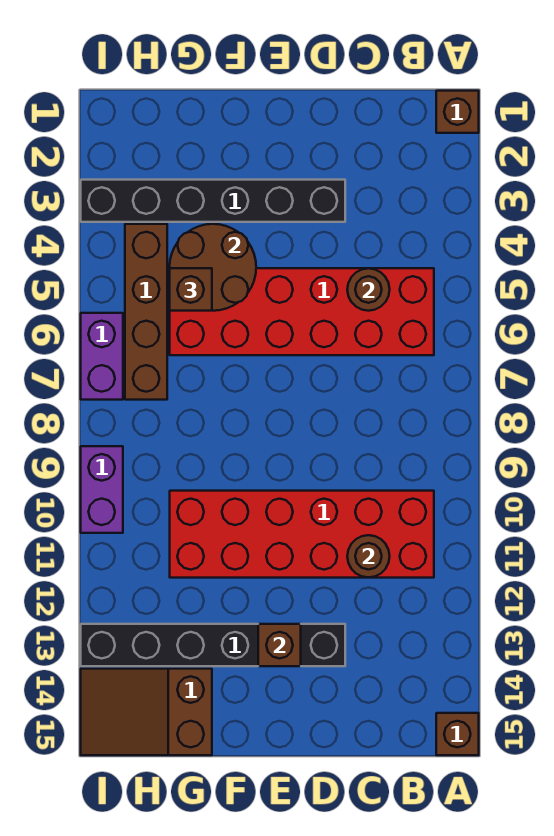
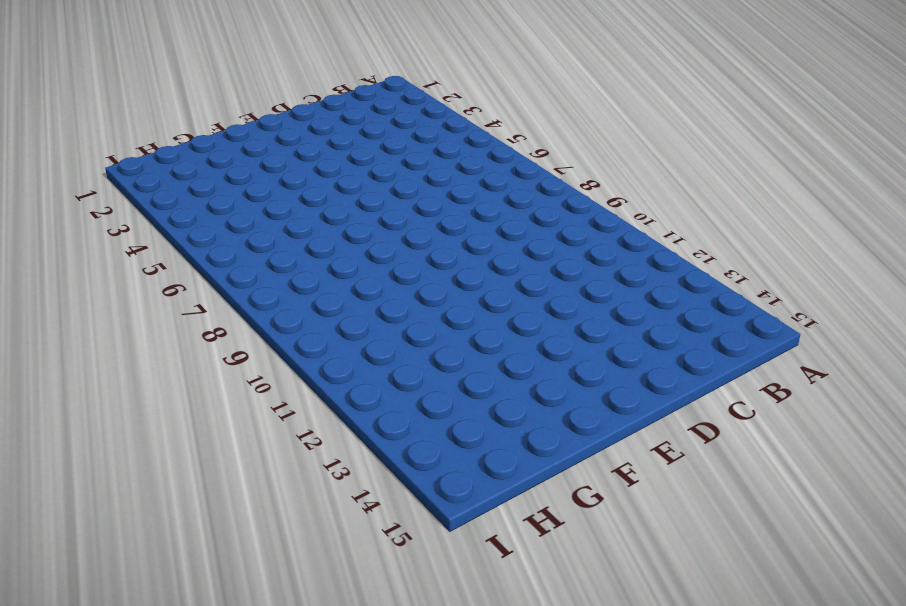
none -> brown brick A1 level 1
none -> brown brick A15 level 1
none -> red brick B5:G6 level 1

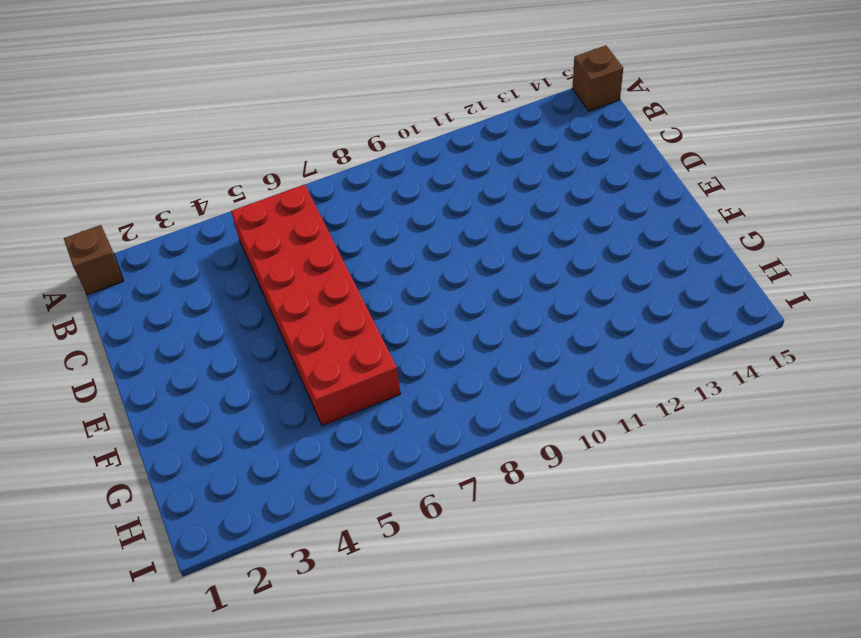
none -> red brick B10:G11 level 1
none -> black brick D3:I3 level 1
none -> black brick D13:I13 level 1

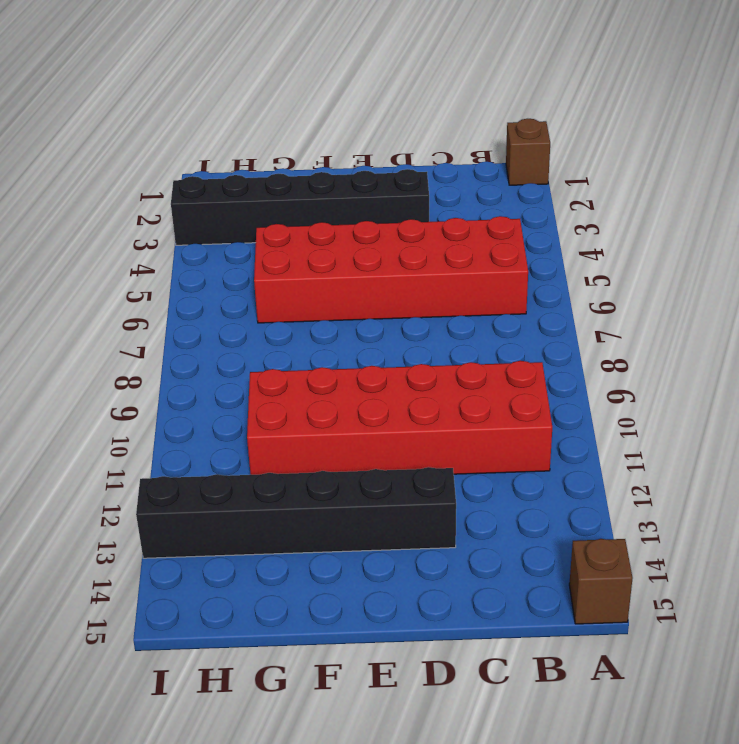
none -> brown slope G14:I15 level 1 top G
none -> brown brick H4:H7 level 1
none -> purple brick I6:I7 level 1

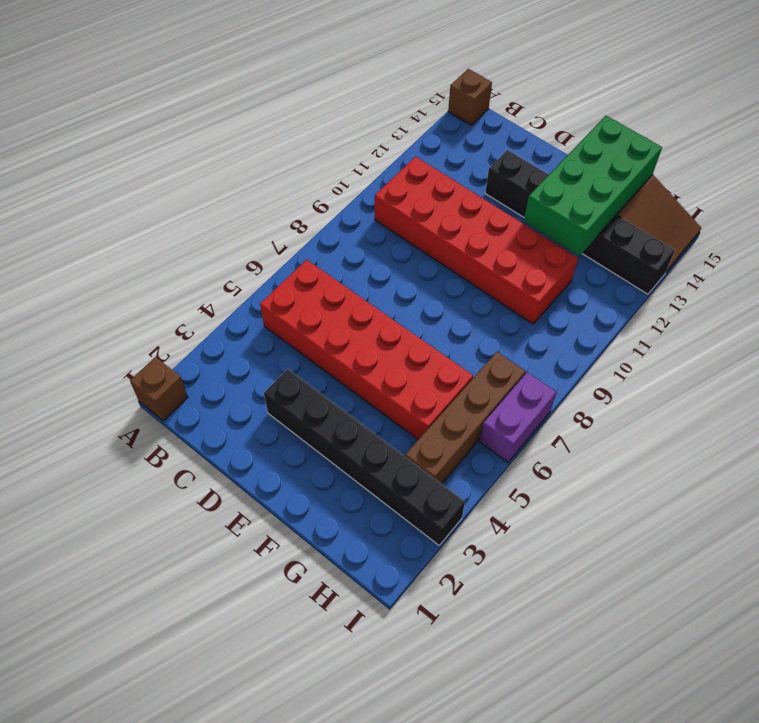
green brick F12:G15 level 2 -> none
none -> purple brick I9:I10 level 1
none -> brown round brick C5 level 2
none -> brown round brick C11 level 2

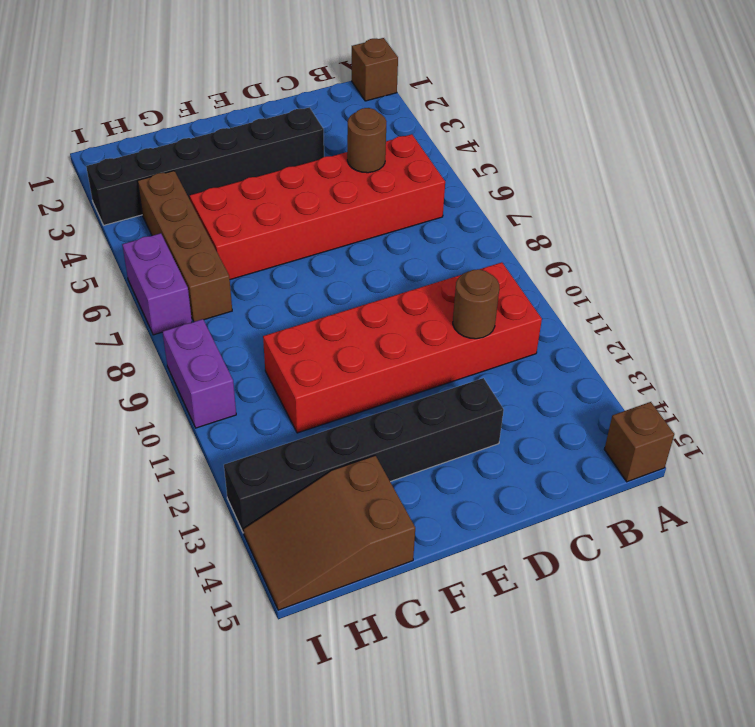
none -> brown brick E13 level 2
none -> brown round brick F4:G5 level 2
none -> brown brick G5 level 3

